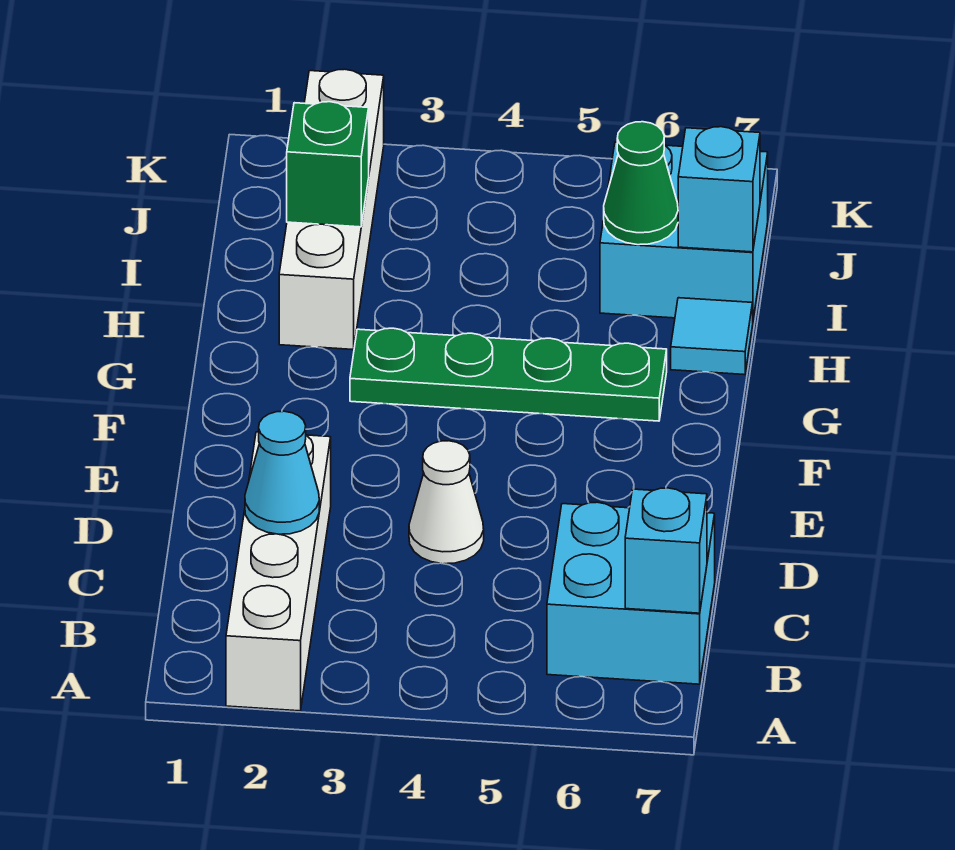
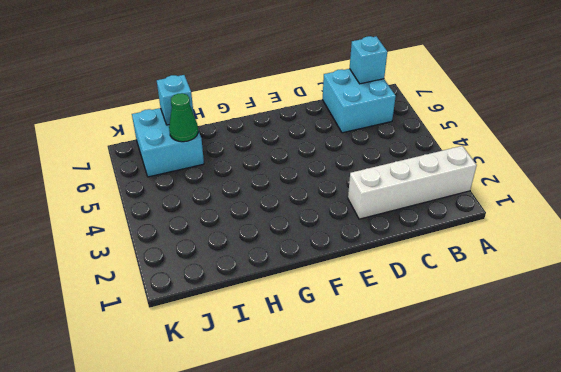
none -> white cone D4 level 1
none -> green plate G3:G6 level 1
none -> white brick H2:K2 level 1

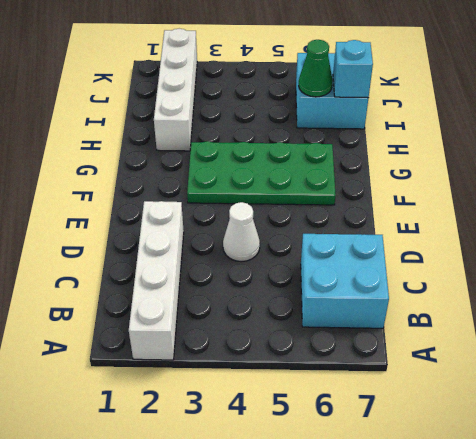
green plate F3:G6 level 1 -> green plate G3:G6 level 1
none -> cyan tile H7 level 1
none -> cyan brick B7 level 2
none -> cyan cone C2 level 2

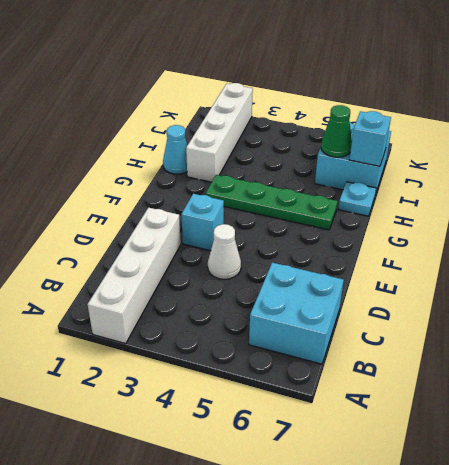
cyan brick E3 level 1 -> cyan brick B7 level 2
cyan cone H1 level 1 -> cyan cone C2 level 2
cyan plate H7 level 1 -> cyan tile H7 level 1
none -> green brick I2 level 2

